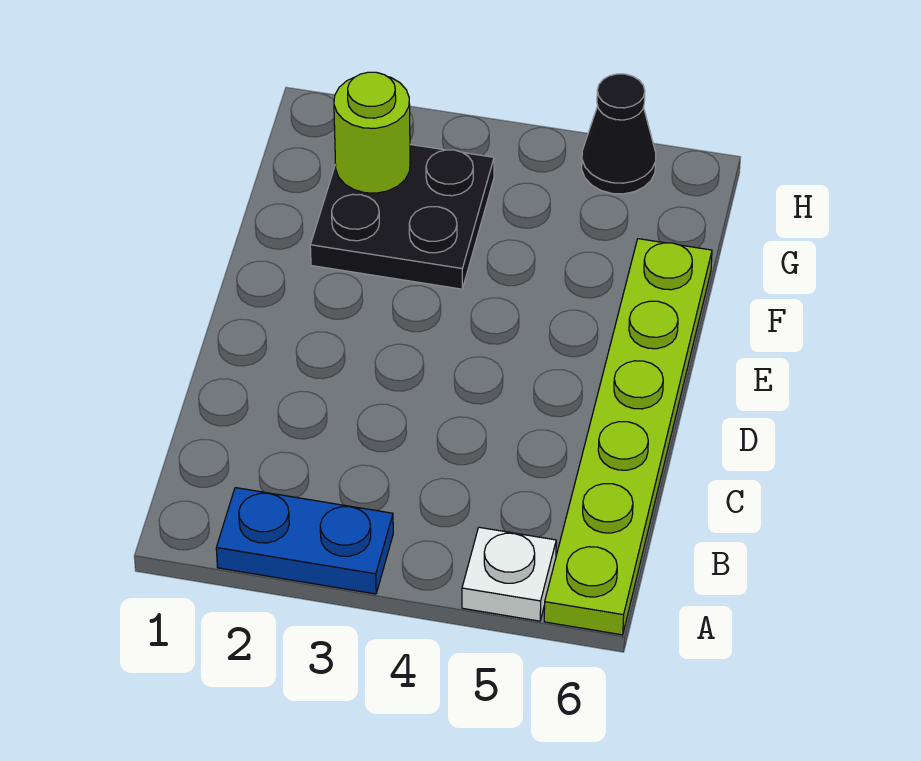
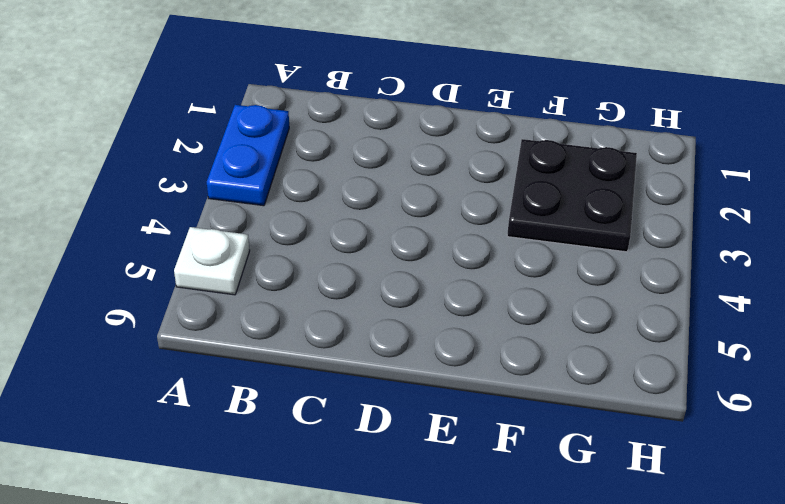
none -> lime plate A6:F6 level 1
none -> black cone H5 level 1

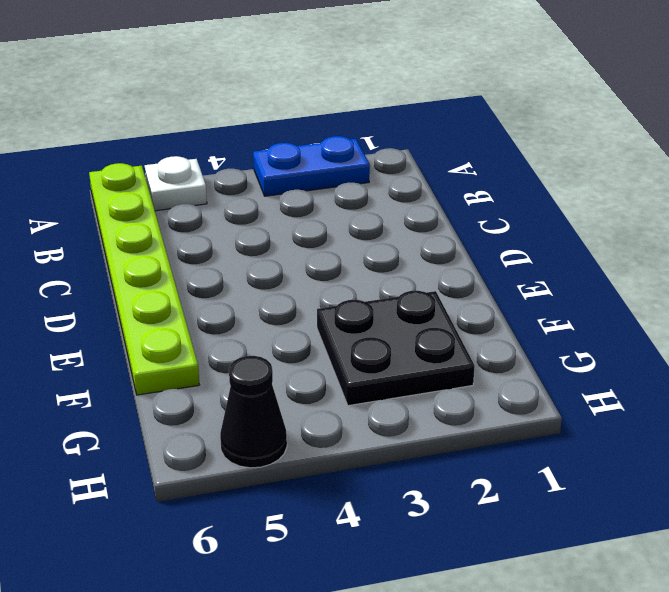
none -> lime round brick G2 level 2

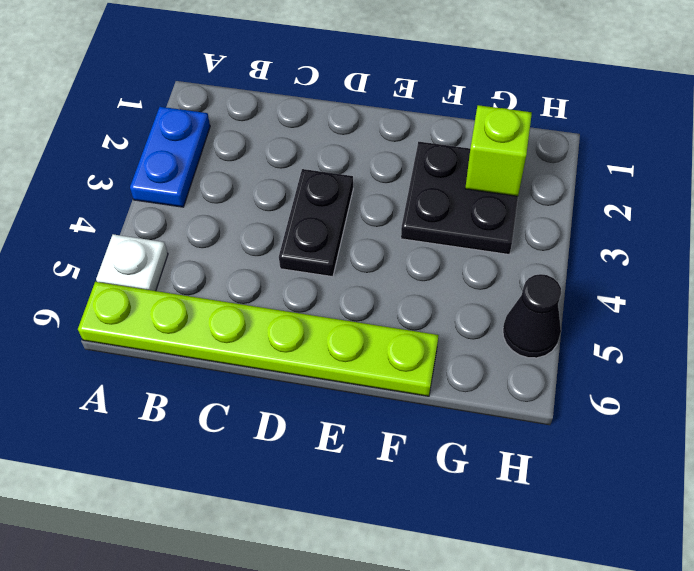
black plate D3:D4 level 1 -> none
lime brick G2 level 2 -> lime round brick G2 level 2

